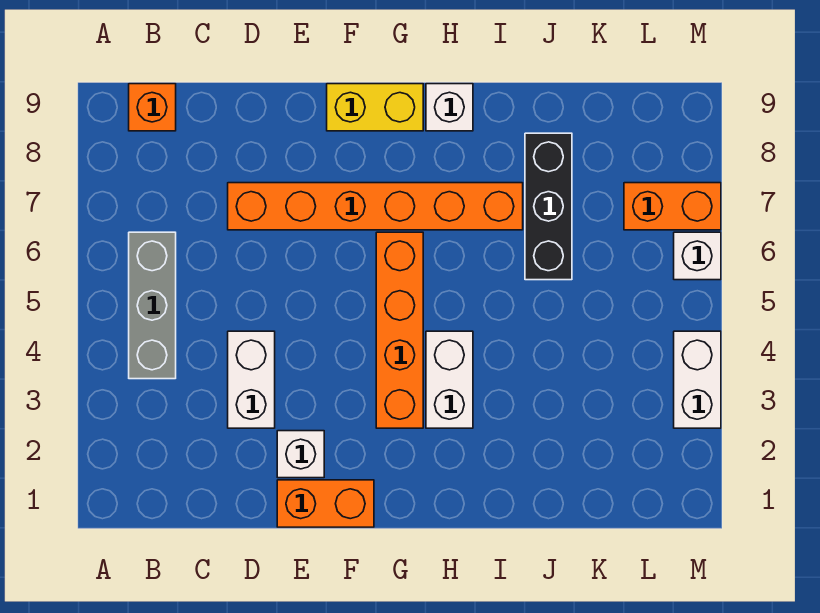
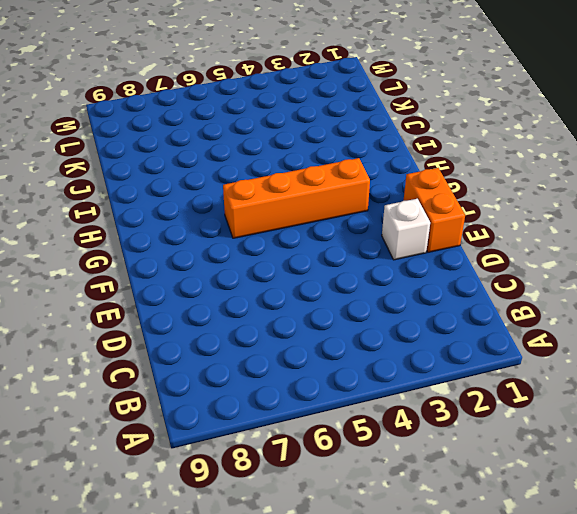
none -> grey brick B4:B6 level 1
none -> orange brick B9 level 1
none -> white brick D3:D4 level 1

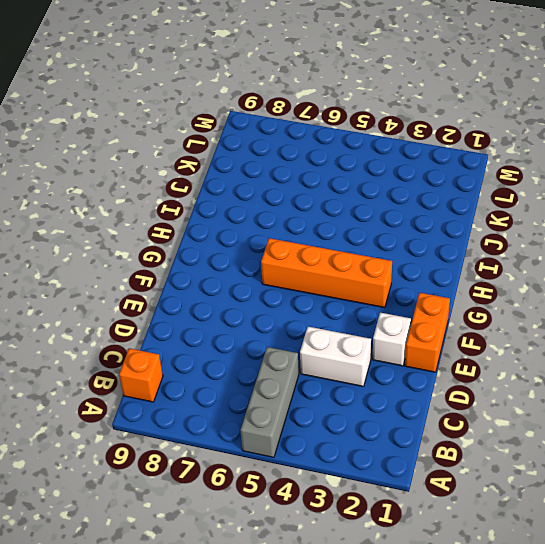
grey brick A5:C5 level 1 -> grey brick B4:B6 level 1
none -> orange brick D7:I7 level 1
none -> yellow brick F9:G9 level 1
none -> white brick H3:H4 level 1

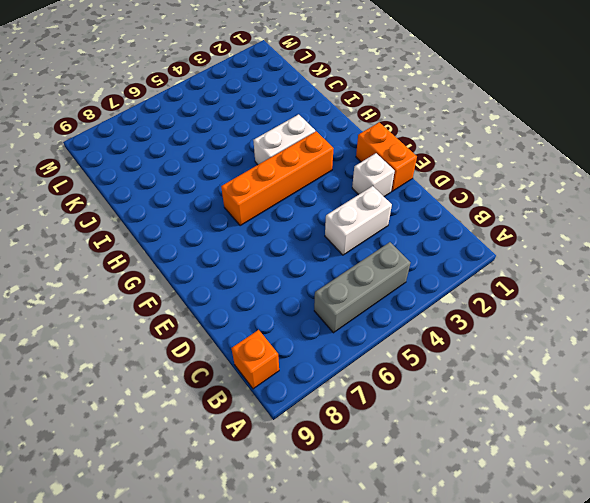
none -> orange brick D7:I7 level 1
none -> yellow brick F9:G9 level 1
none -> white brick H9 level 1

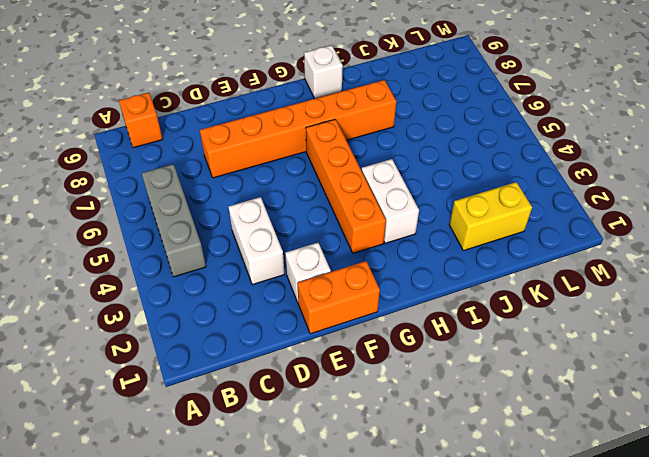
yellow brick J2:K2 level 1 -> yellow brick F9:G9 level 1
none -> black brick J6:J8 level 1
none -> orange brick L7:M7 level 1
none -> white brick M3:M4 level 1

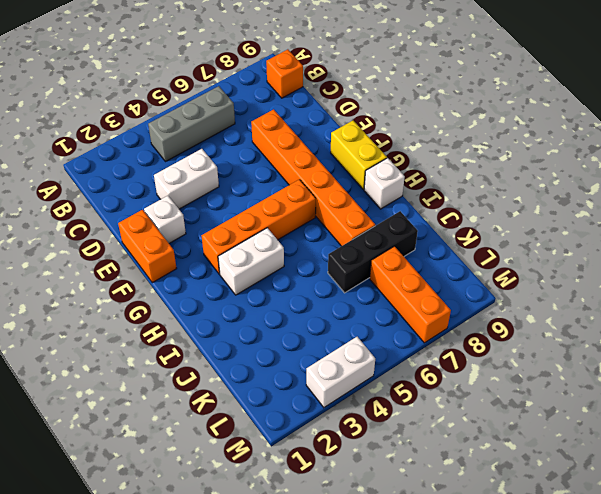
orange brick K7:M7 level 1 -> orange brick L7:M7 level 1
none -> white brick M6 level 1

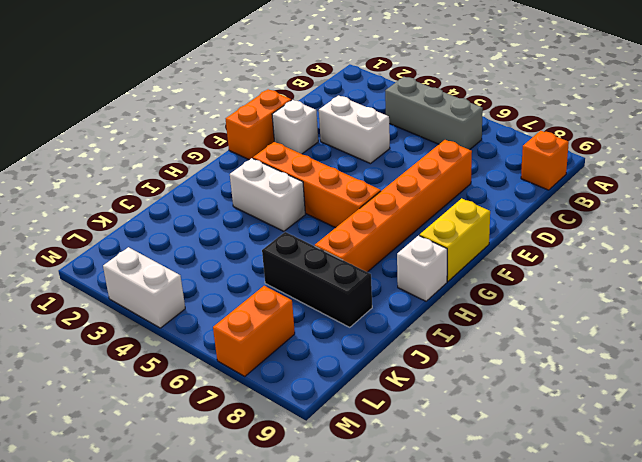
none -> white brick M6 level 1

